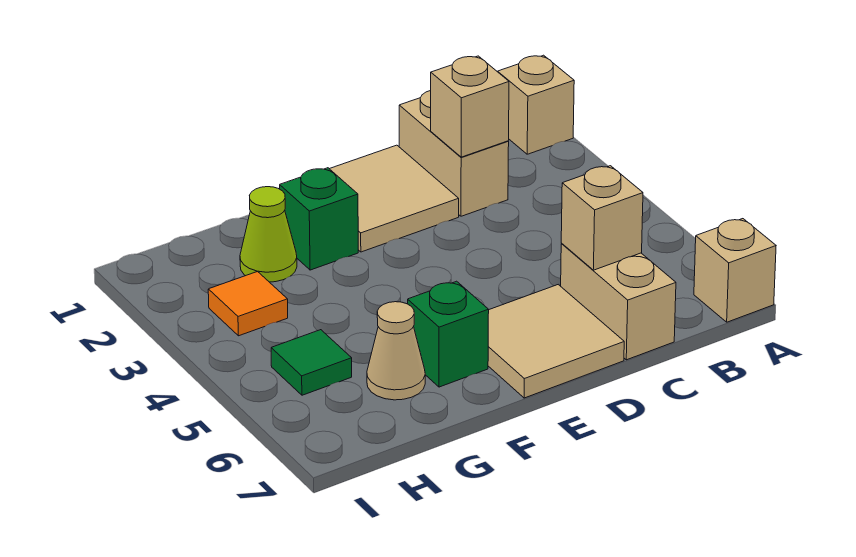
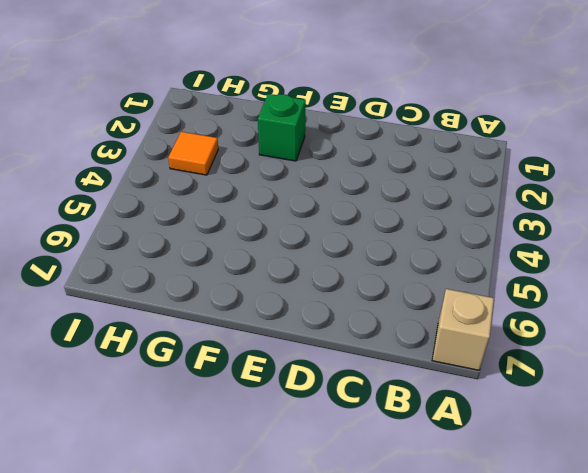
none -> tan brick A1 level 1
none -> tan brick C1:C2 level 1
none -> tan brick C6:C7 level 1

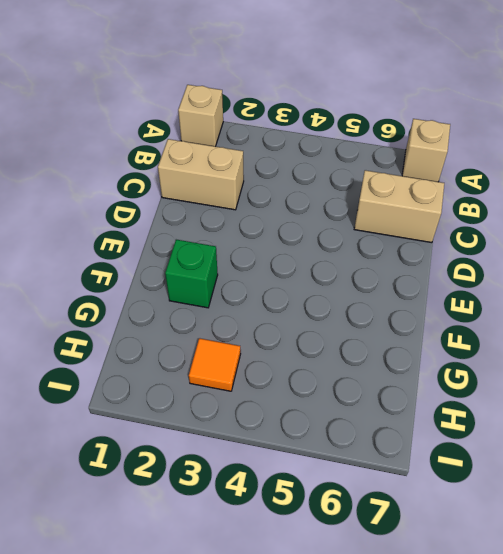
none -> tan tile D1:E2 level 1
none -> tan tile D6:E7 level 1
none -> green brick F6 level 1

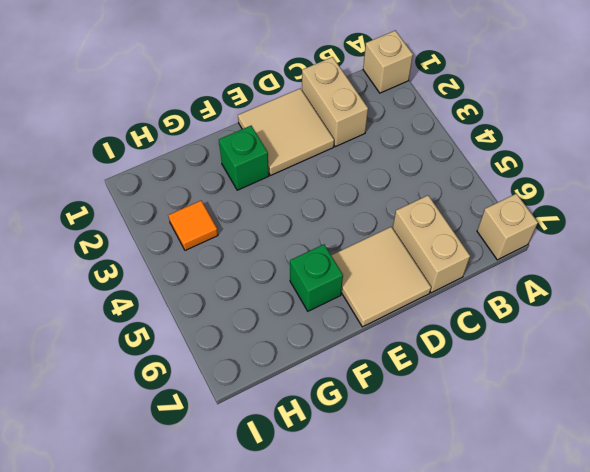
none -> lime cone G2 level 1
none -> tan cone G6 level 1
none -> green tile H5 level 1

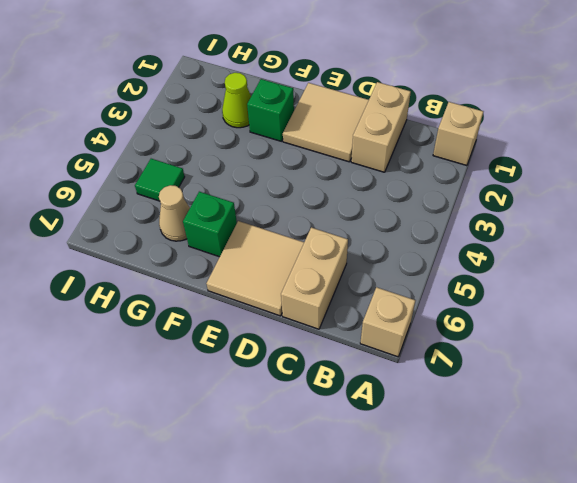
none -> orange tile H3 level 1
none -> tan brick C2 level 2
none -> tan brick C6 level 2

